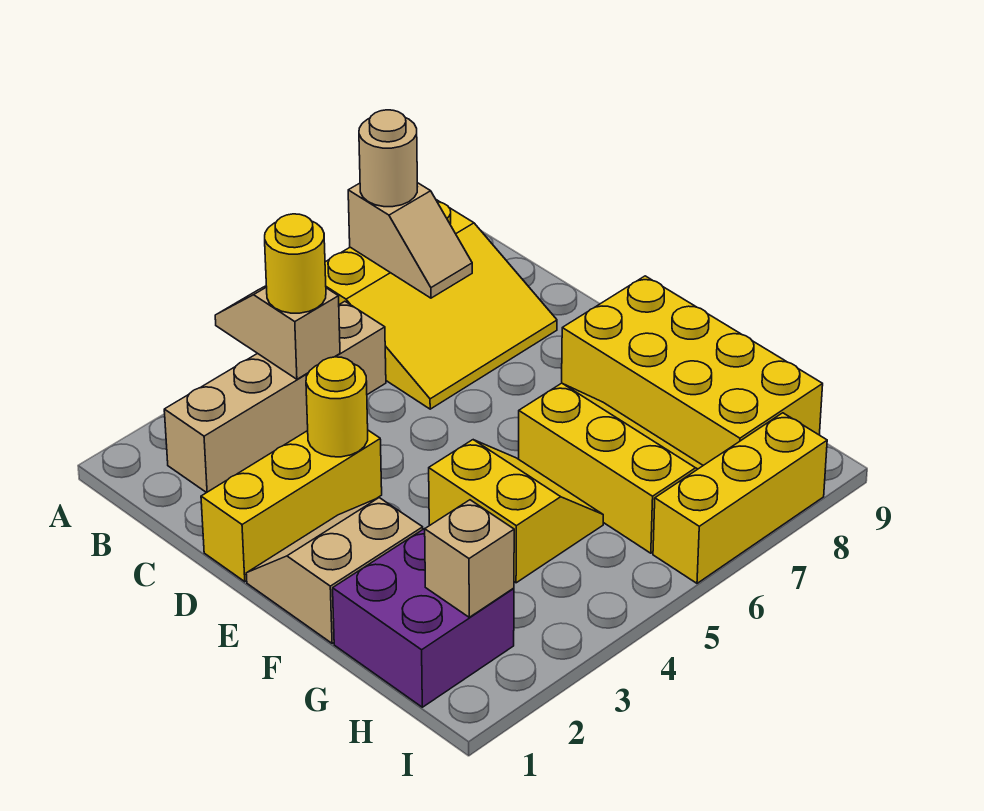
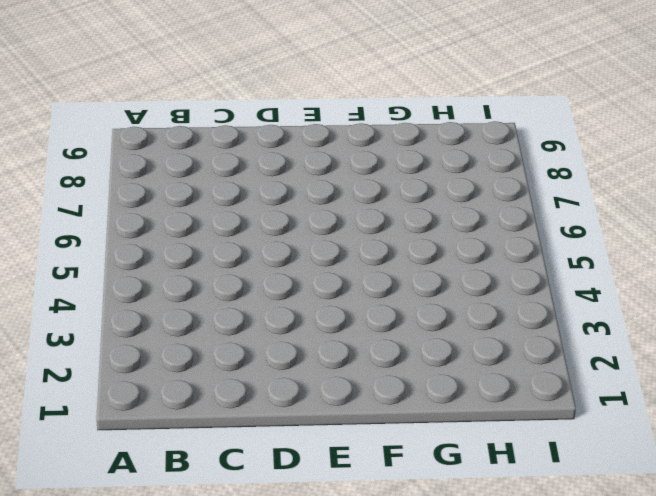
none -> yellow slope A6:C8 level 1 top A
none -> tan brick B2:B5 level 1
none -> yellow brick D1:D3 level 1

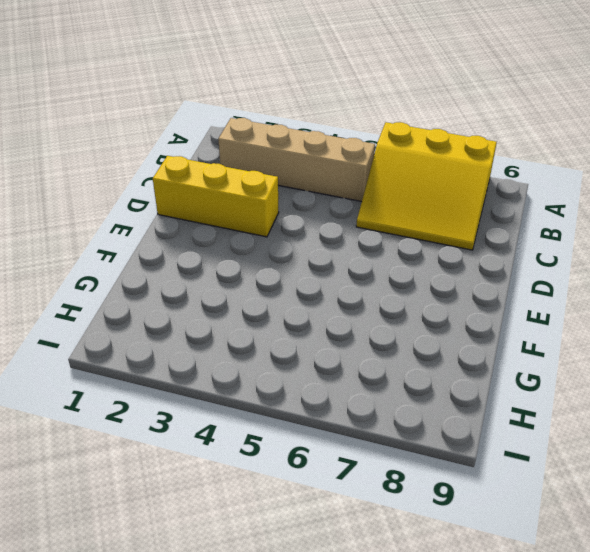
none -> tan slope E1:F2 level 1 top F
none -> yellow brick E8:H9 level 1
none -> yellow slope F4:G5 level 1 top 4

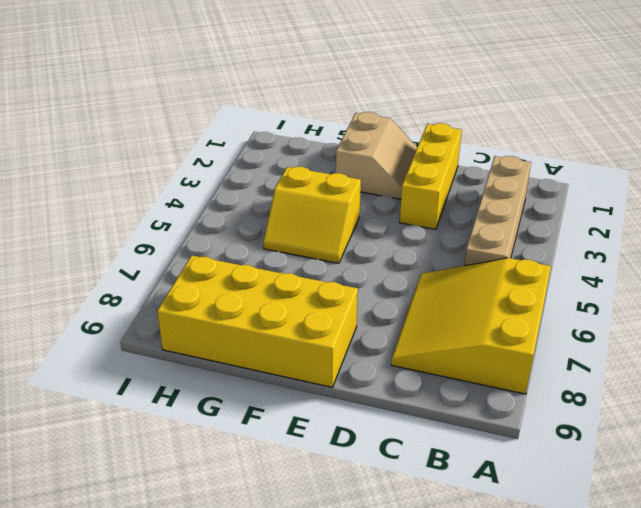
none -> yellow slope F6:H7 level 1 top 6
none -> purple brick G1:H2 level 1
none -> yellow brick I6:I8 level 1

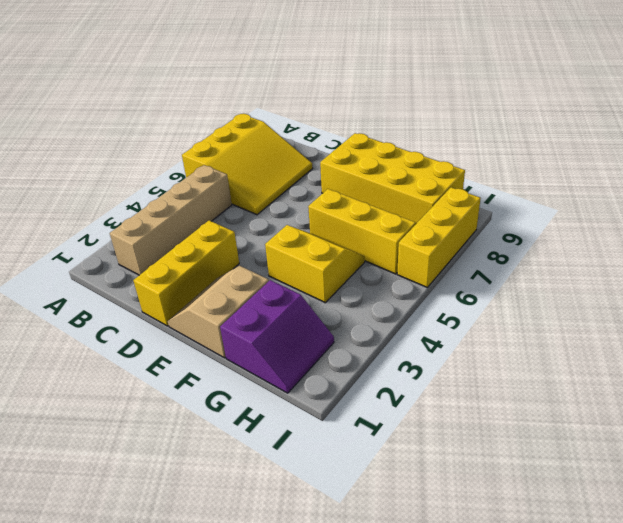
purple slope G1:H2 level 1 top G -> purple brick G1:H2 level 1
none -> tan slope A4:B4 level 2 top B
none -> tan slope A7:B7 level 2 top A
none -> yellow round brick D3 level 2

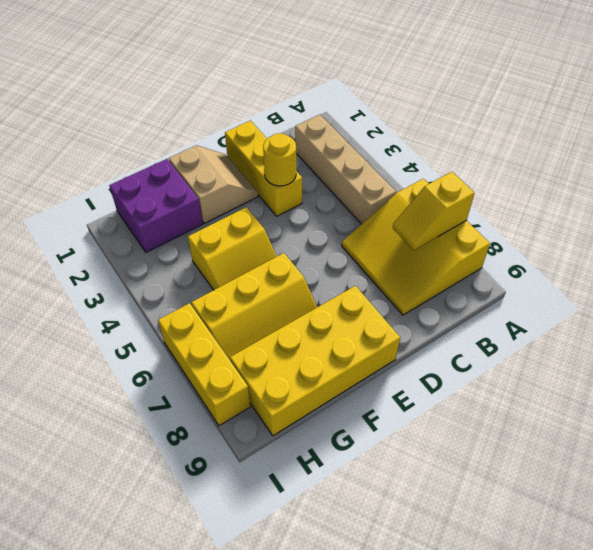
yellow slope A7:B7 level 2 top A -> tan slope A7:B7 level 2 top A
none -> tan slope A4:B4 level 2 top B
none -> tan brick H2 level 2
none -> tan round brick A7 level 3

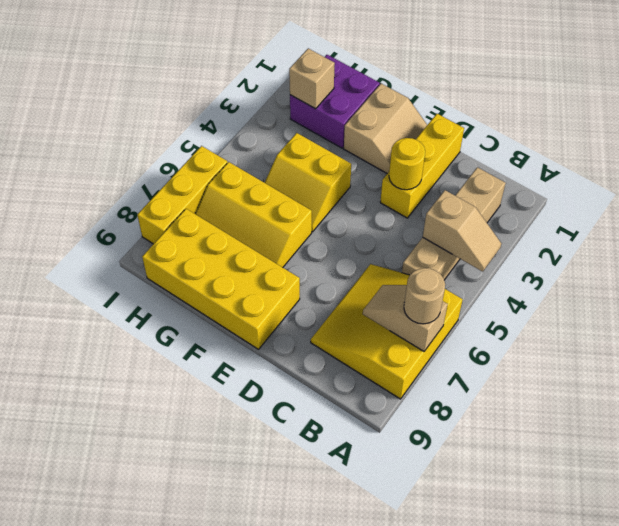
none -> yellow round brick B4 level 3

